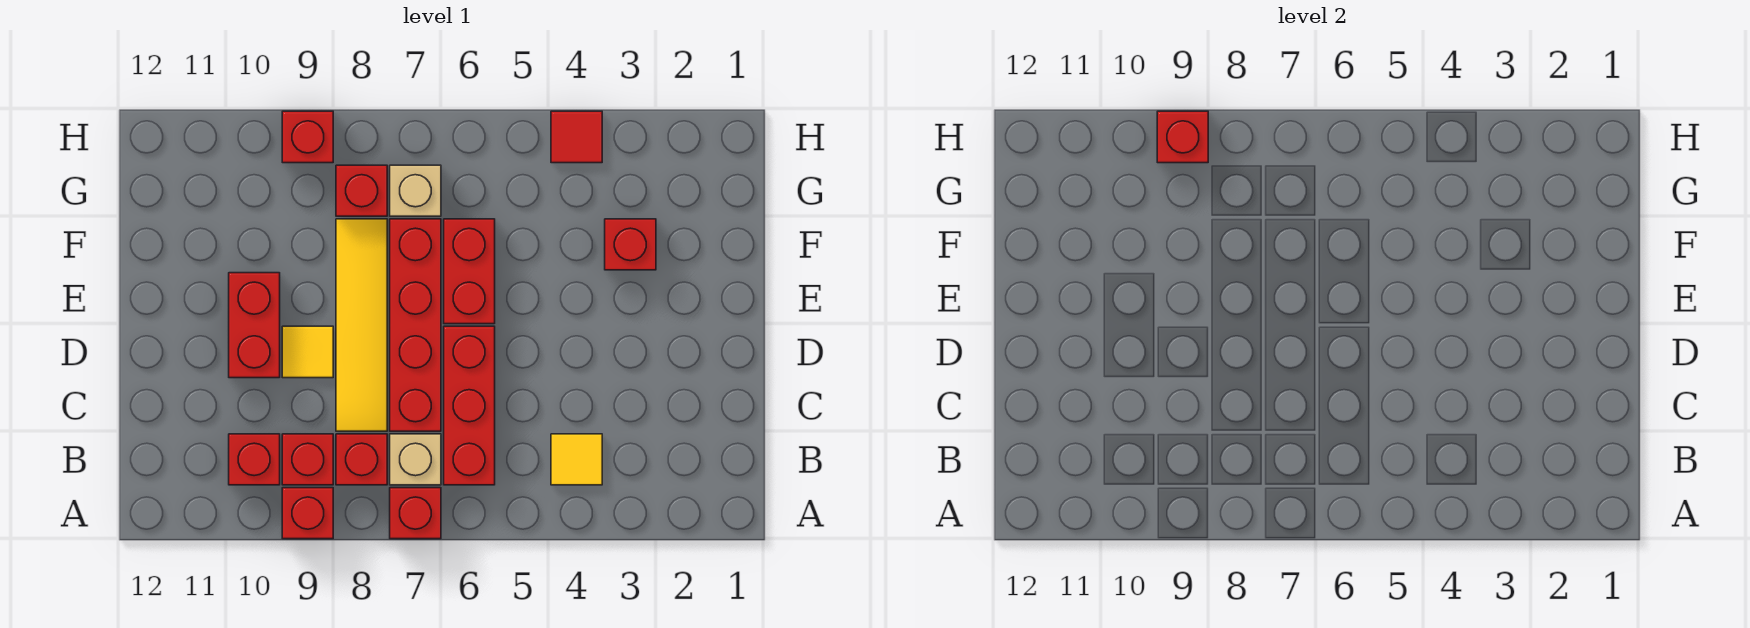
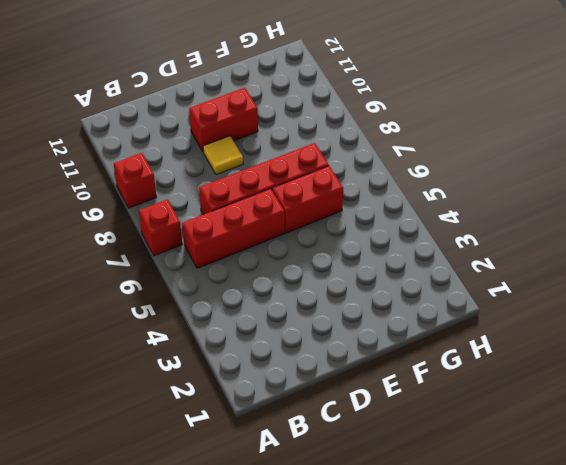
none -> yellow tile B4 level 1
none -> tan brick B7 level 1
none -> red brick B8 level 1

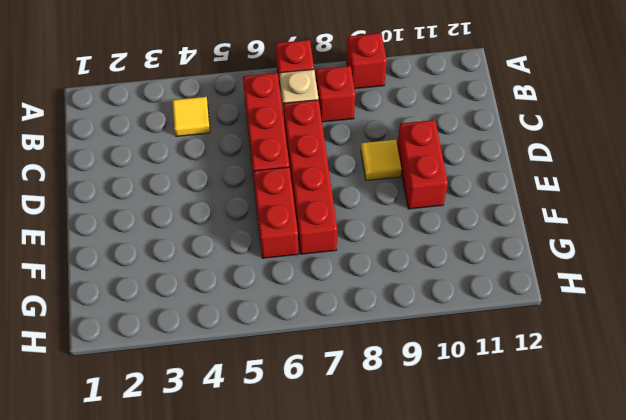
none -> red brick B9 level 1
none -> red brick B10 level 1
none -> yellow tile C8:F8 level 1

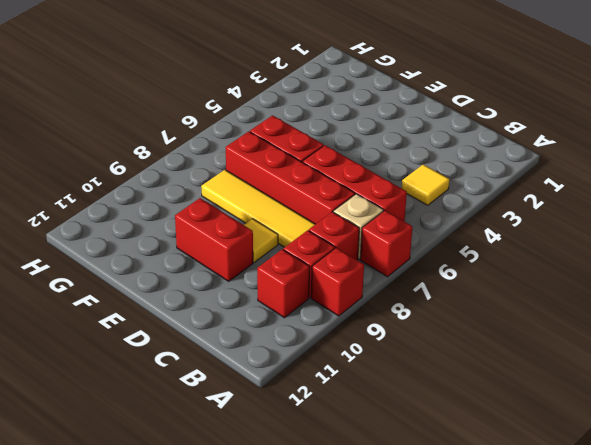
none -> red brick F3 level 1
none -> tan brick G7 level 1
none -> red brick G8 level 1

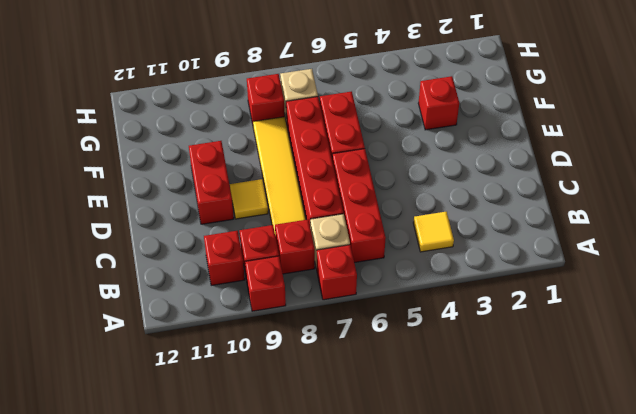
none -> red tile H4 level 1
none -> red brick H9 level 1
none -> red brick H9 level 2

